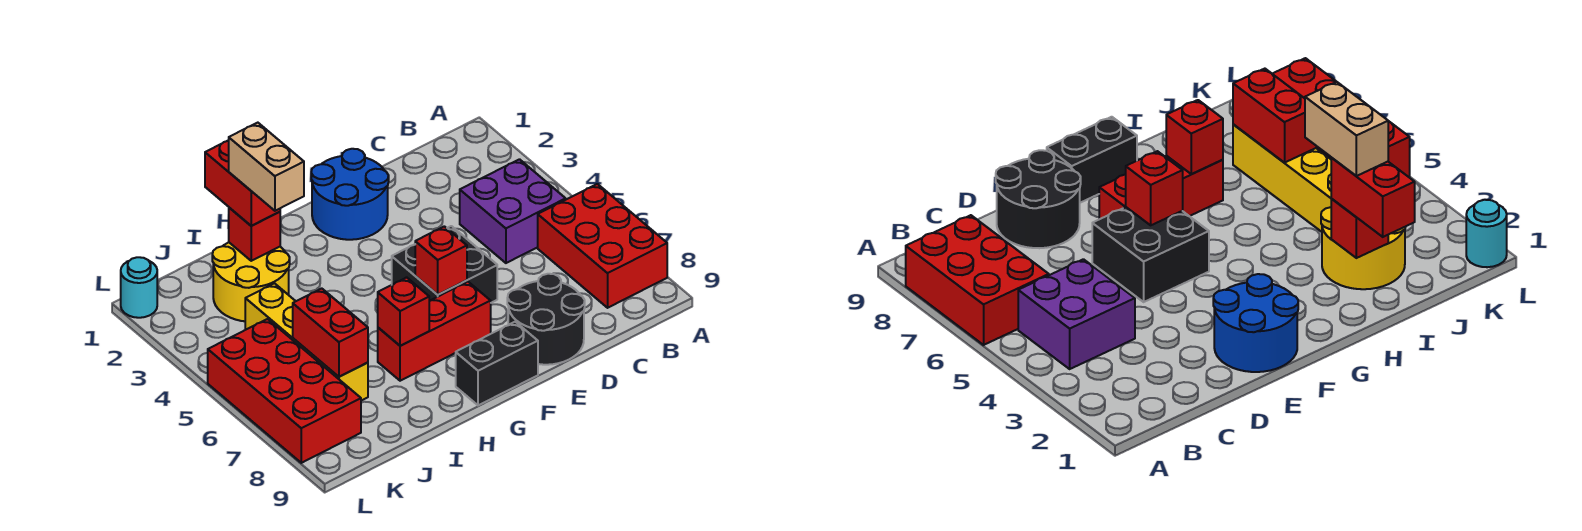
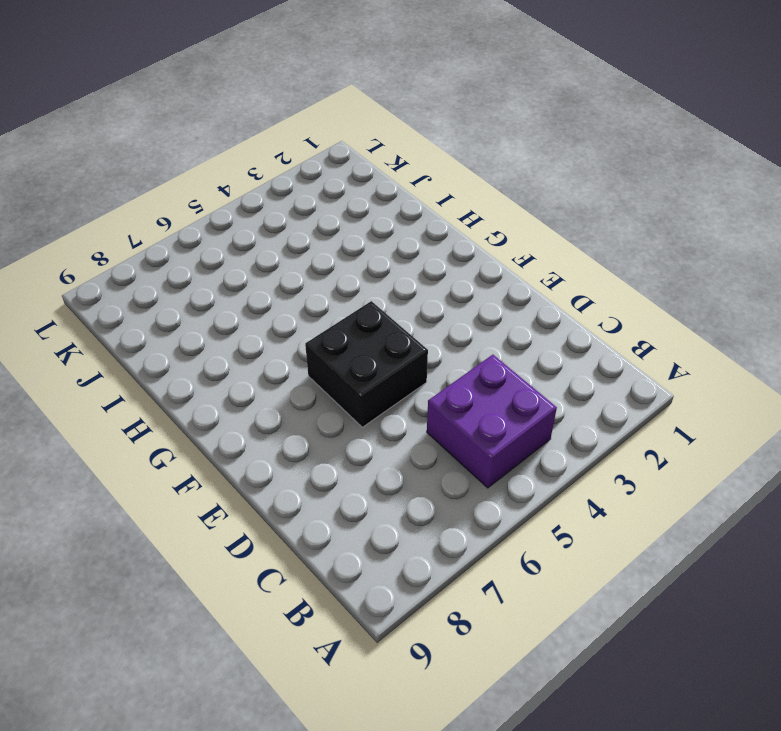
none -> red brick A6:B8 level 1
none -> black round brick D8:E9 level 1
none -> blue round brick E1:F2 level 1

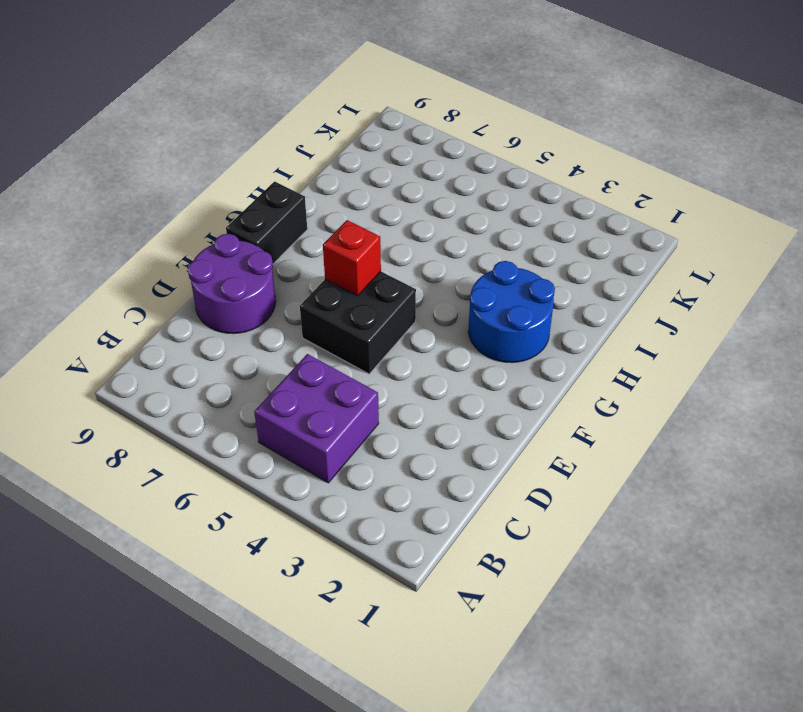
purple round brick D8:E9 level 1 -> black round brick D8:E9 level 1
blue round brick G2:H3 level 1 -> blue round brick E1:F2 level 1
none -> red brick A6:B8 level 1
none -> red brick F7:H7 level 1
none -> yellow round brick I2:J3 level 1

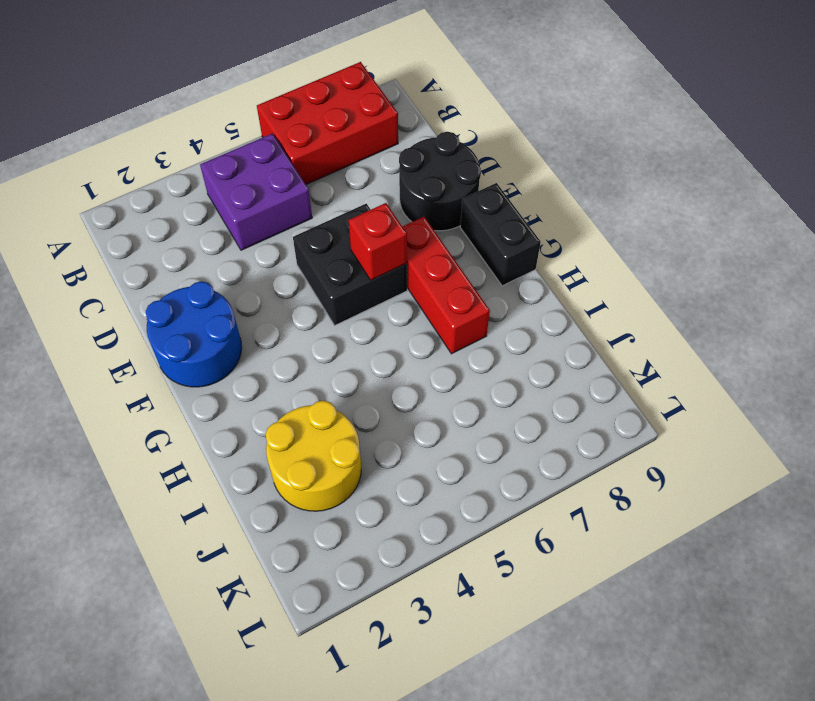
none -> yellow brick J4:J7 level 1
none -> red brick K5:L8 level 1
none -> cyan round brick L1 level 1

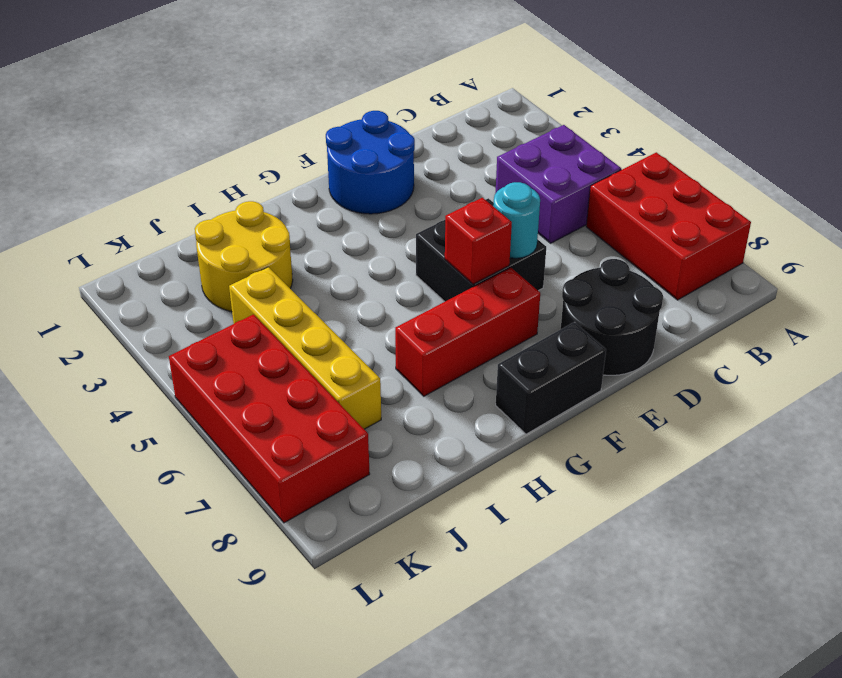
cyan round brick E6 level 2 -> cyan round brick L1 level 1
none -> red brick H7 level 2
none -> red brick I2 level 2
none -> red brick J6:J7 level 2

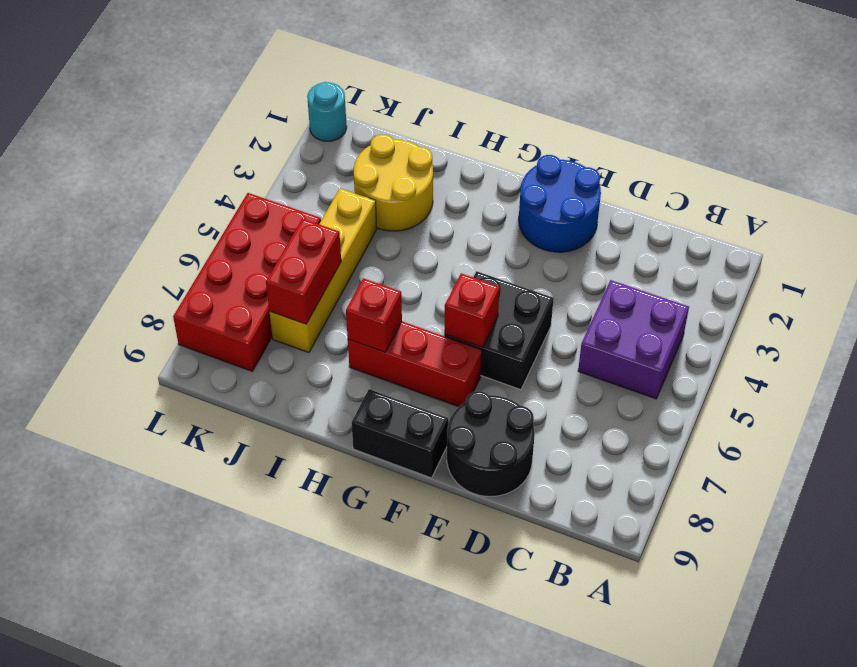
none -> red brick A6:B8 level 1
none -> red brick I2 level 2
none -> red brick I1:I2 level 3

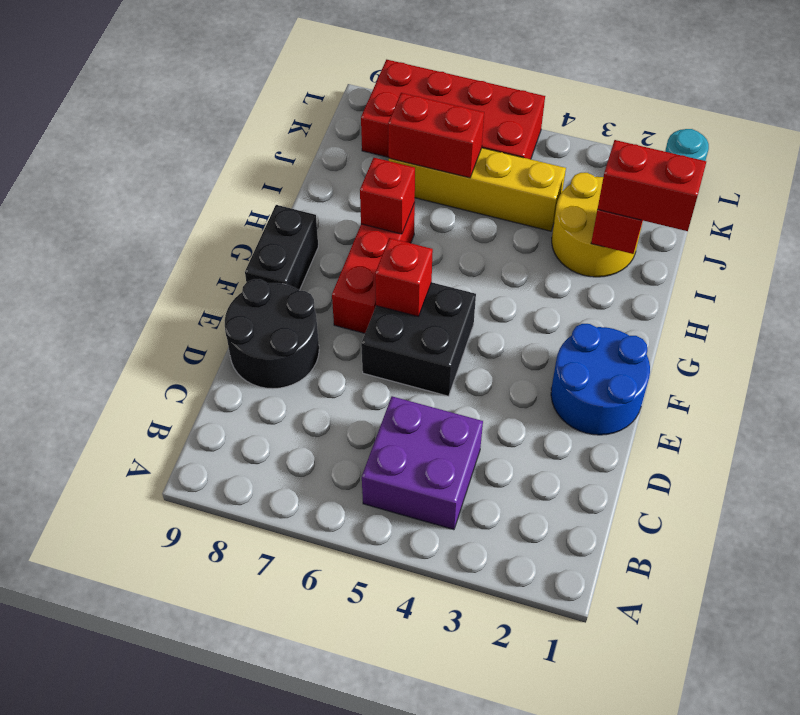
none -> red brick A6:B8 level 1
none -> tan brick I2:I3 level 4

